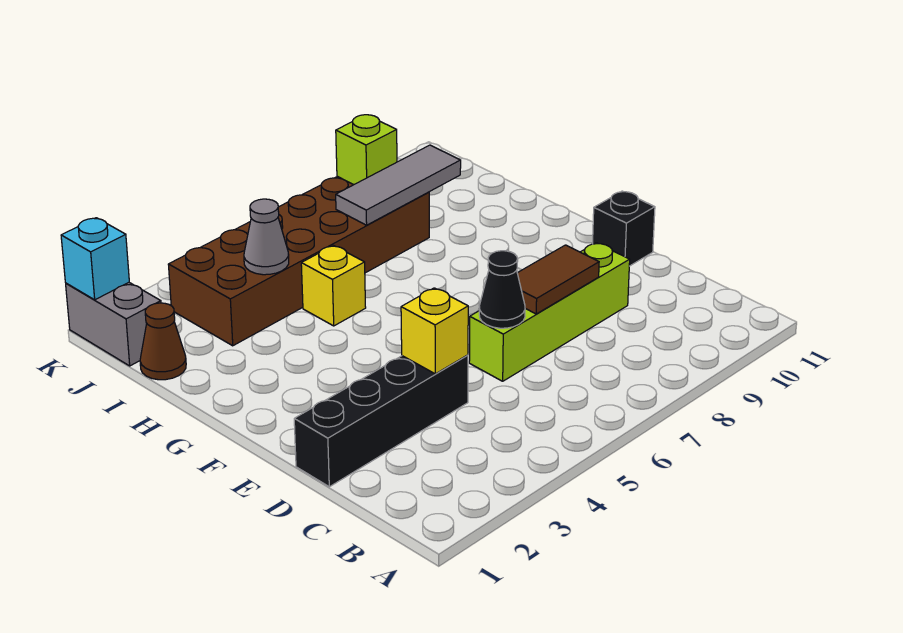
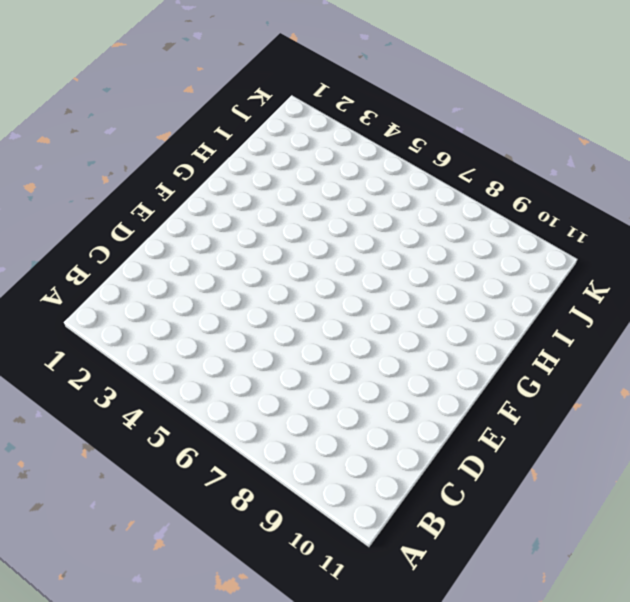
none -> black brick D1:D4 level 1
none -> lime brick D6:D9 level 1
none -> black brick E11 level 1

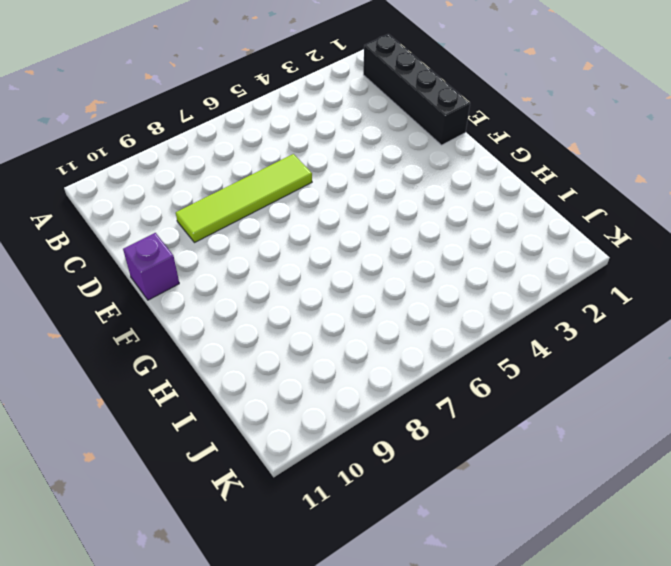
black brick B1:E1 level 1 -> black brick D1:D4 level 1
lime tile D6:D9 level 1 -> lime brick D6:D9 level 1
purple brick E11 level 1 -> black brick E11 level 1
none -> yellow brick H5 level 1
none -> brown cone I1 level 1
none -> brown brick I3:J8 level 1

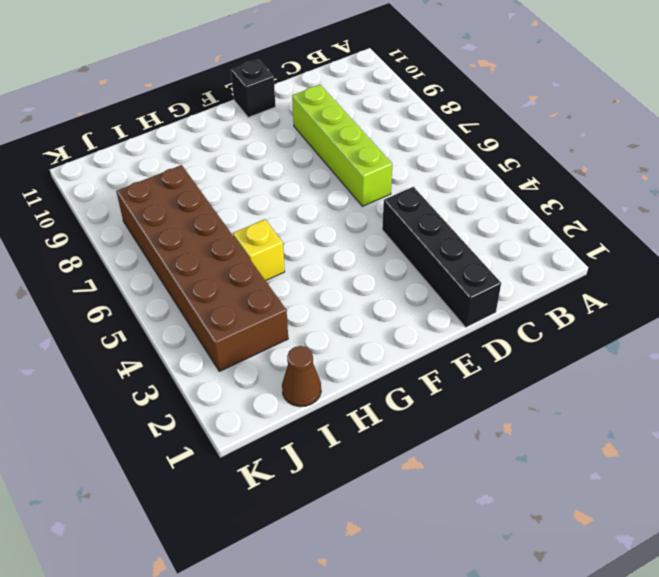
none -> grey brick J1:K1 level 1
none -> yellow brick D4 level 2
none -> black cone D6 level 2

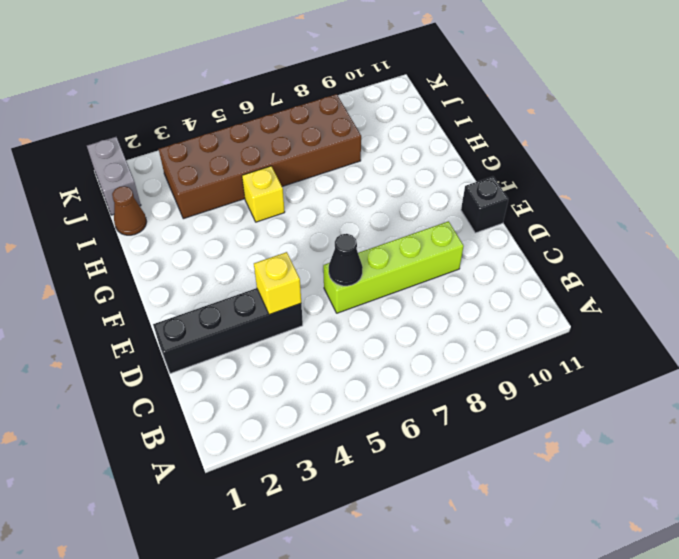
none -> brown tile D7:D8 level 2
none -> grey cone I4 level 2
none -> grey tile I7:I9 level 2

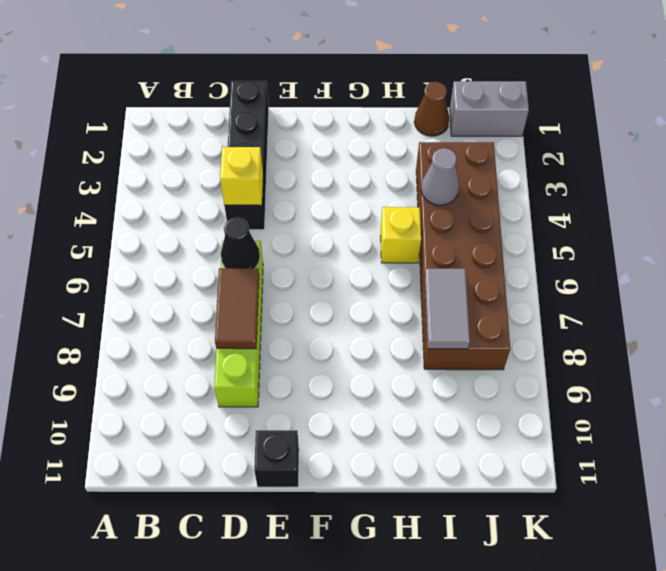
grey tile I7:I8 level 2 -> grey tile I7:I9 level 2
none -> lime brick J8 level 2
none -> cyan brick K1 level 2

